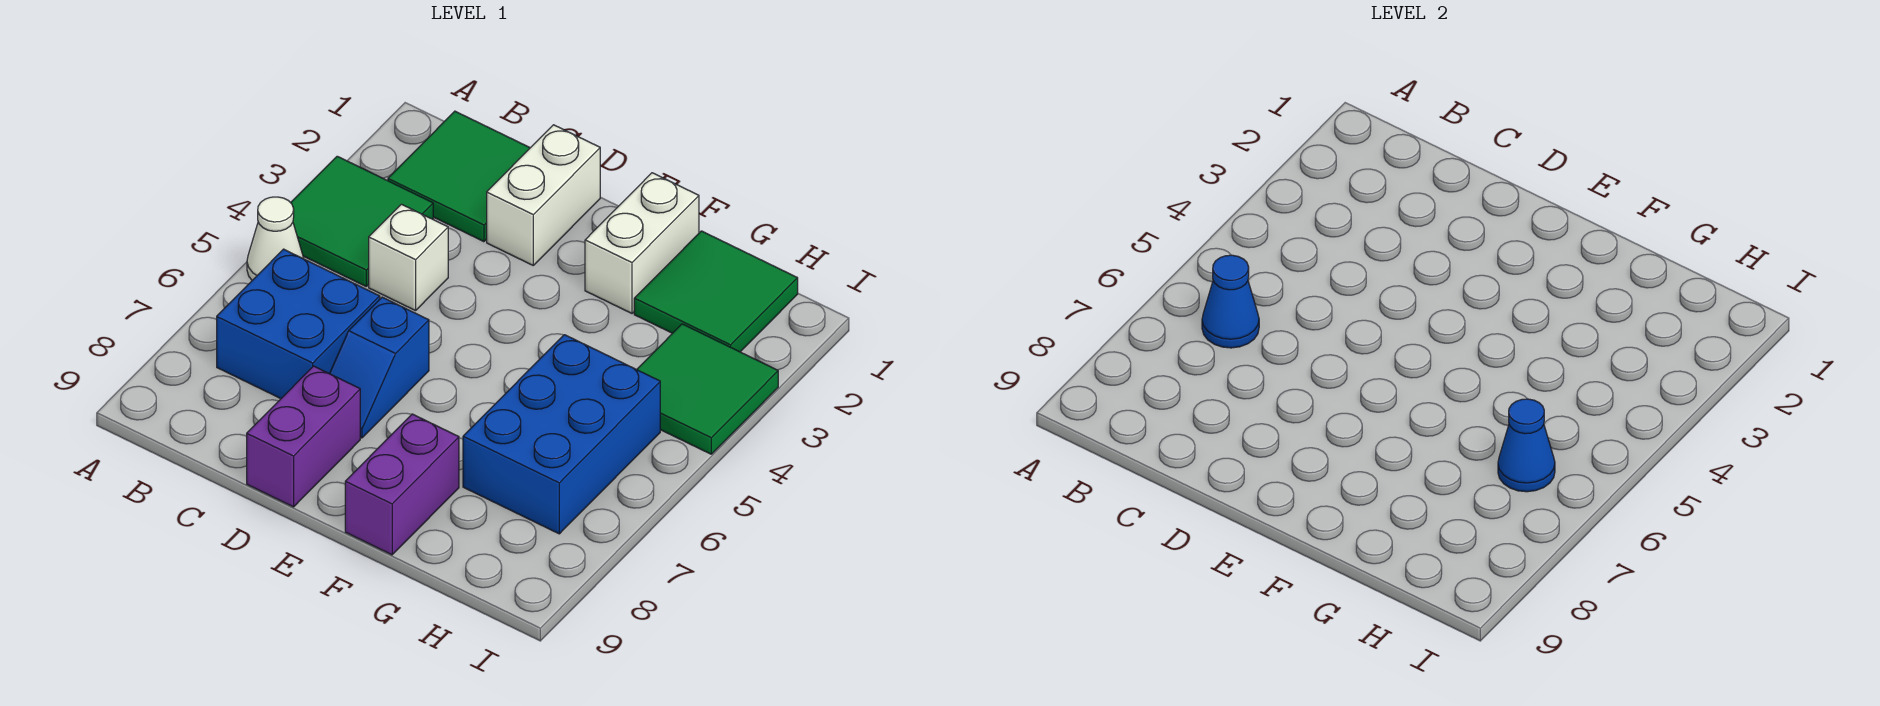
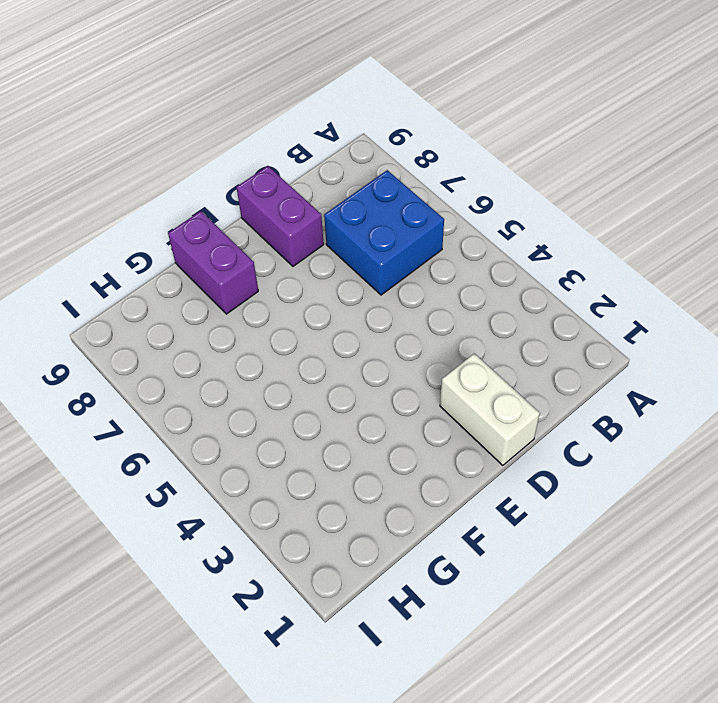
none -> green tile A3:B4 level 1
none -> white cone A5 level 1
none -> green tile B1:C2 level 1

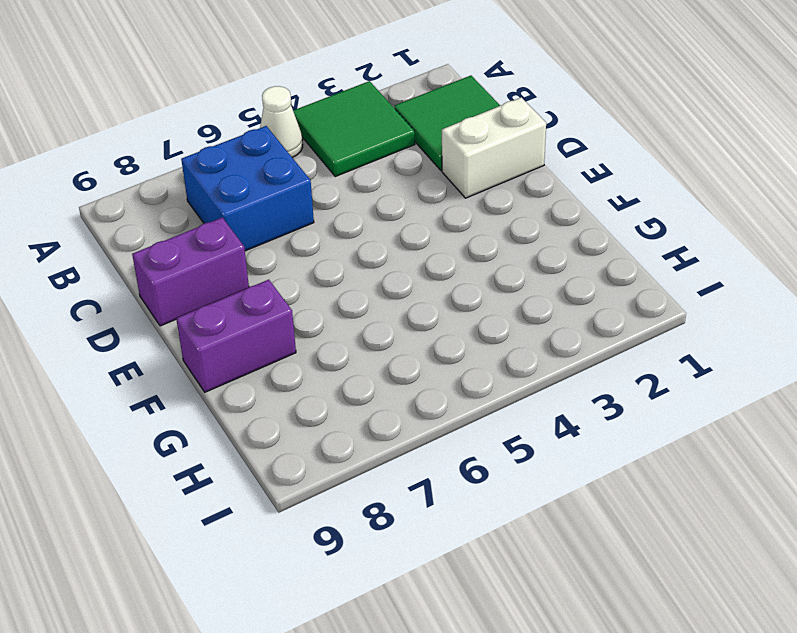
none -> white brick C4 level 1
none -> blue slope D6:D7 level 1 top 6
none -> white brick F1:F2 level 1

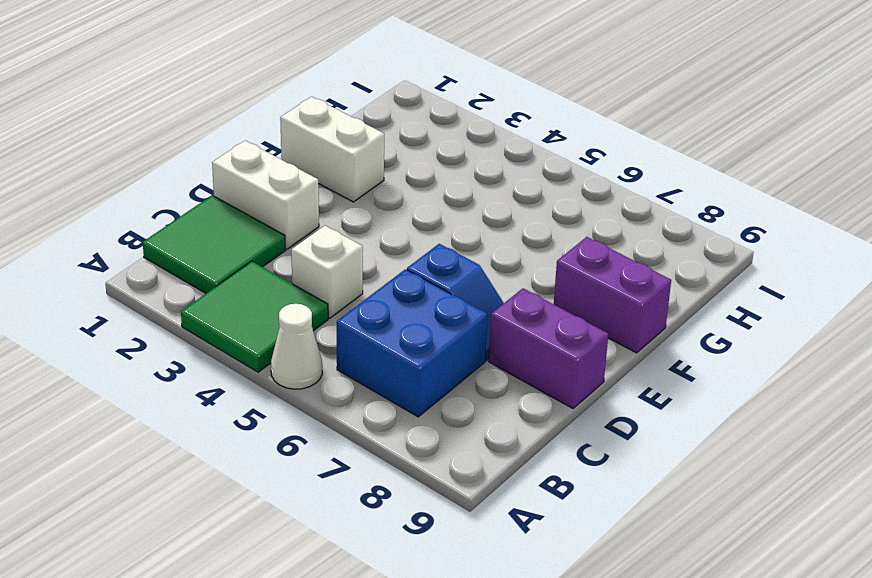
none -> green tile G1:H2 level 1
none -> blue brick G5:H7 level 1
none -> green tile H3:I4 level 1

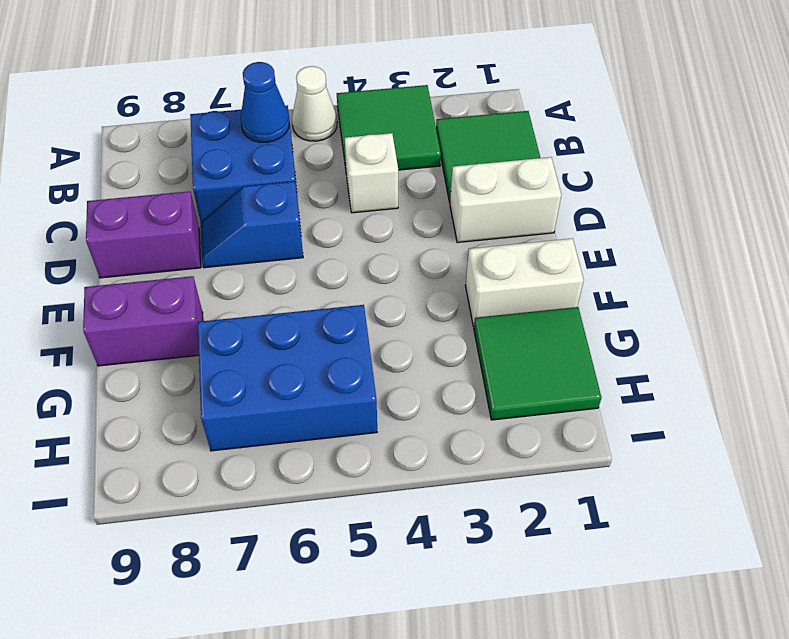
none -> green tile H3:I4 level 1
none -> blue cone H6 level 2

